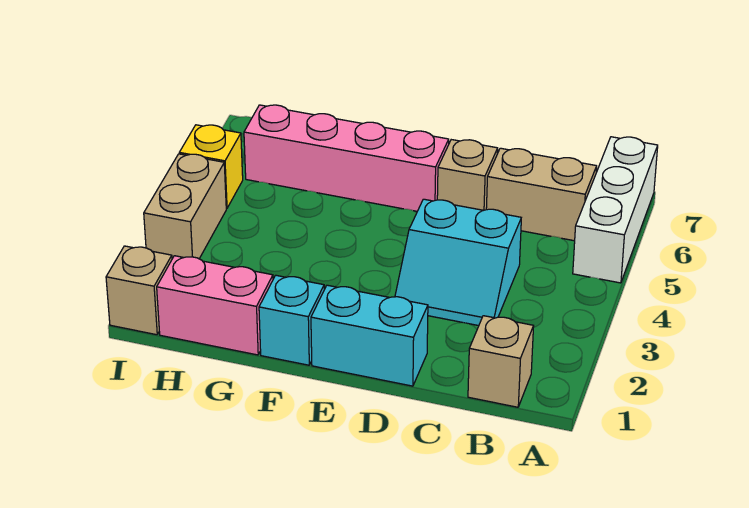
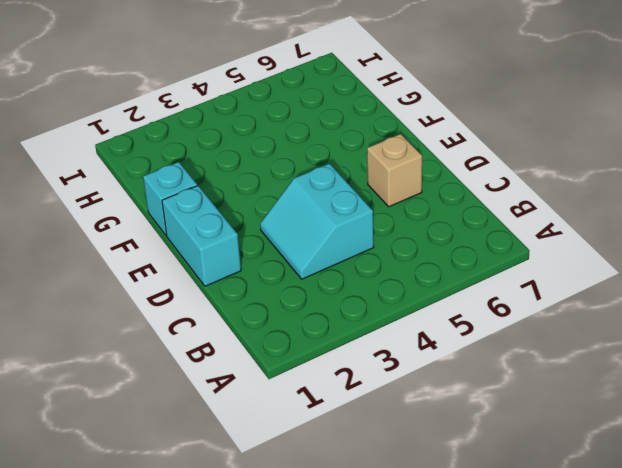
none -> white brick A5:A7 level 1
none -> tan brick B1 level 1
none -> tan brick B6:C6 level 1

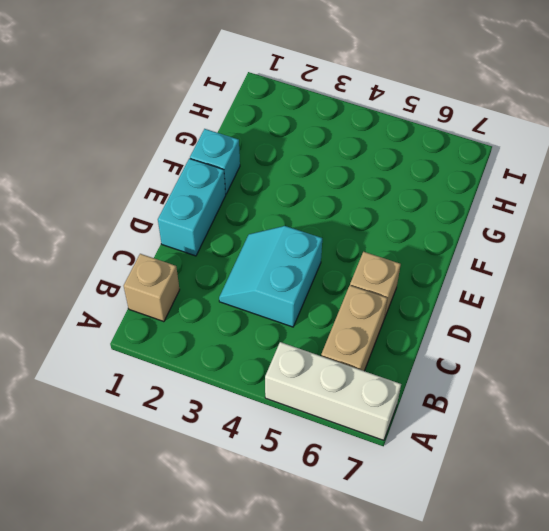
none -> pink brick E6:H6 level 1
none -> pink brick G1:H1 level 1
none -> tan brick I1 level 1

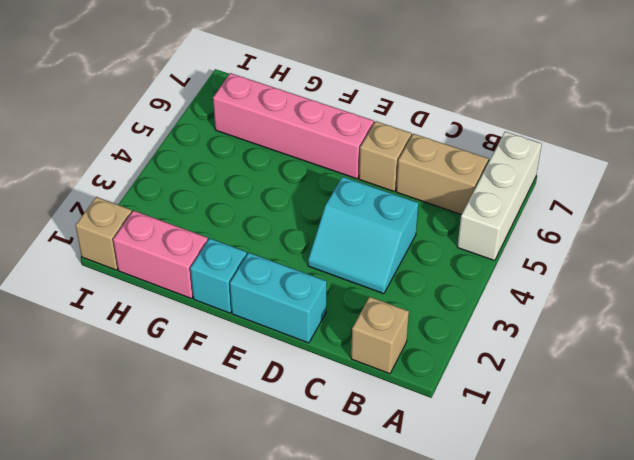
none -> tan brick I3:I4 level 1
none -> yellow brick I5 level 1

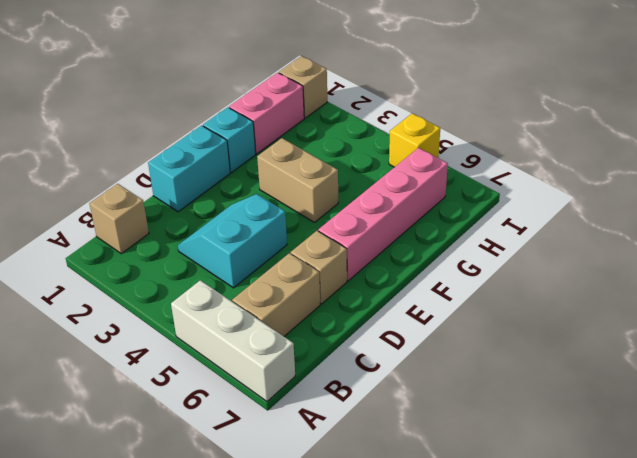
tan brick F3:F4 level 1 -> tan brick I3:I4 level 1

